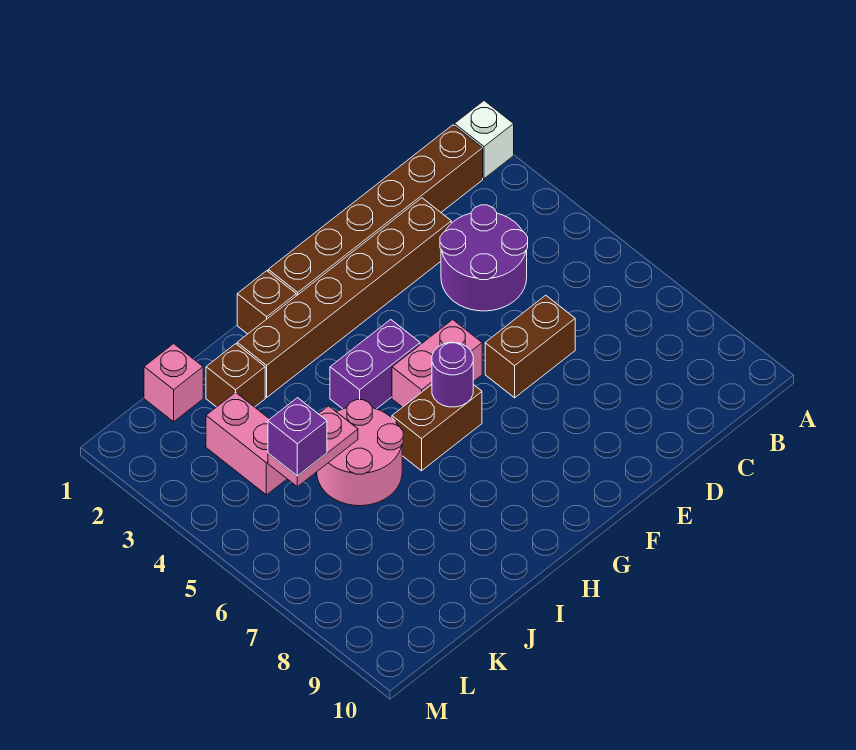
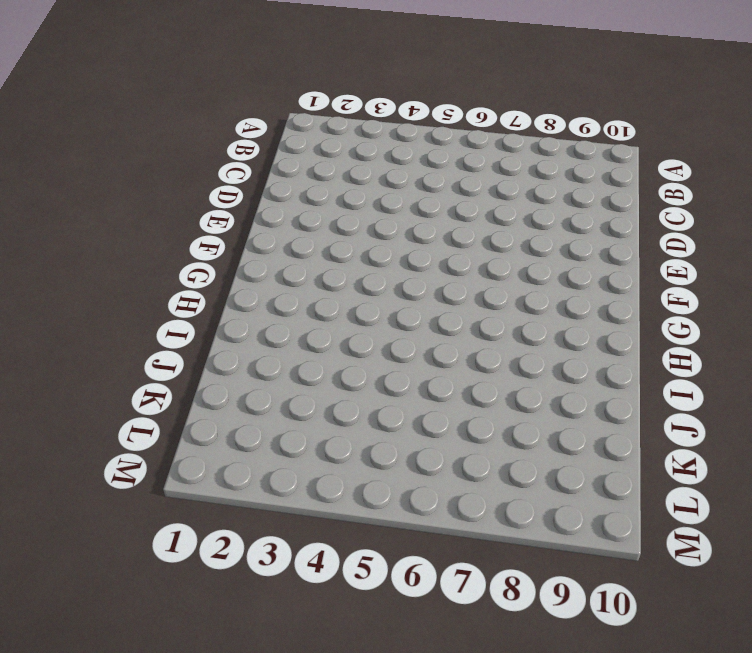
none -> white brick A1 level 1
none -> brown brick B1:G1 level 1
none -> purple round brick C3:D4 level 1

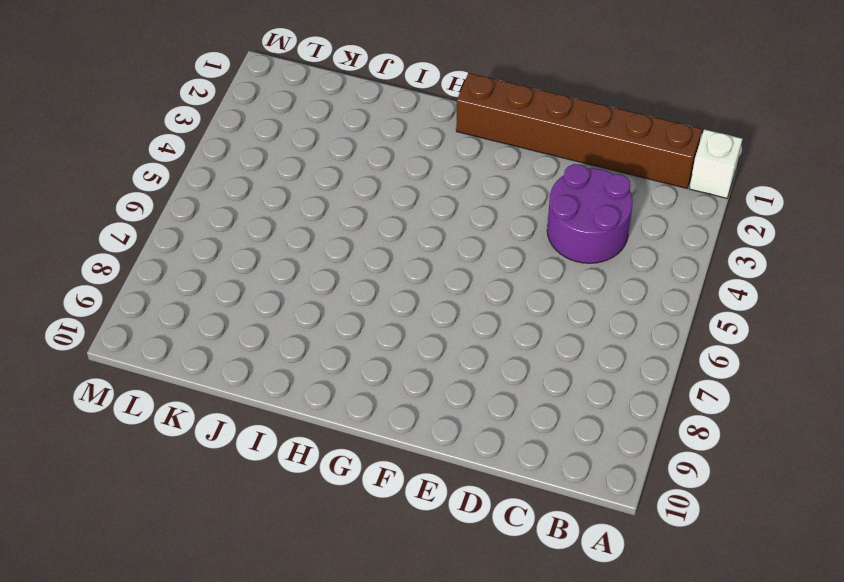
none -> brown brick D2:I2 level 1
none -> brown brick D6:E6 level 1
none -> pink brick F5:G5 level 1

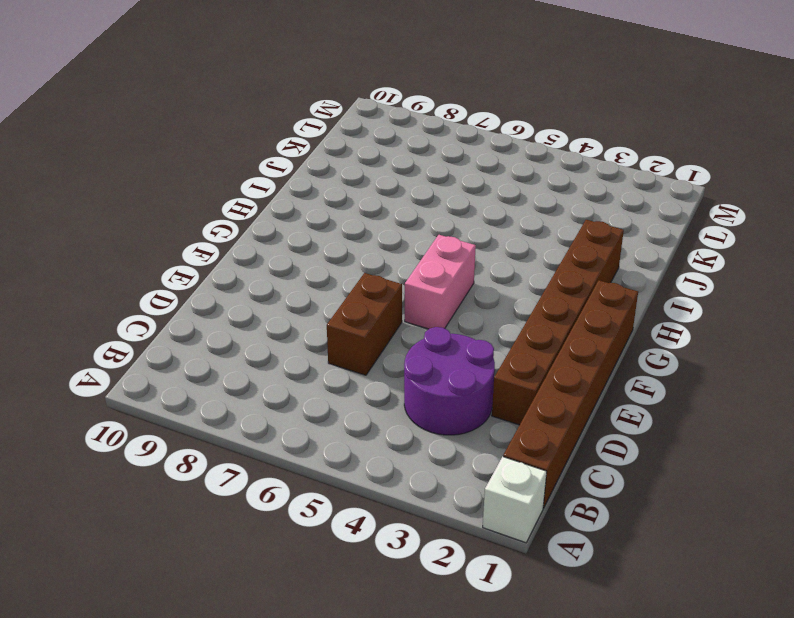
none -> purple brick G4:H4 level 1
none -> brown brick G6:H6 level 1
none -> brown brick H1 level 1

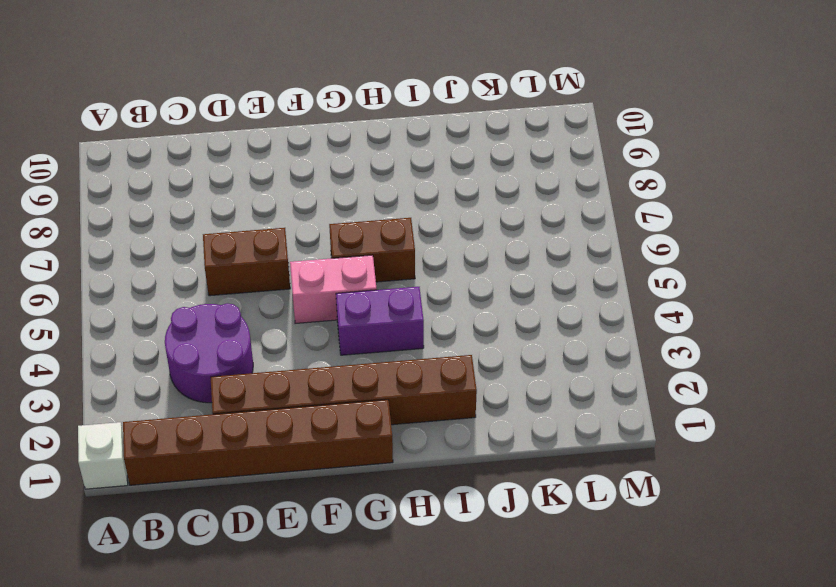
none -> brown brick H1 level 1
none -> pink round brick I5:J6 level 1
none -> brown brick J2 level 1

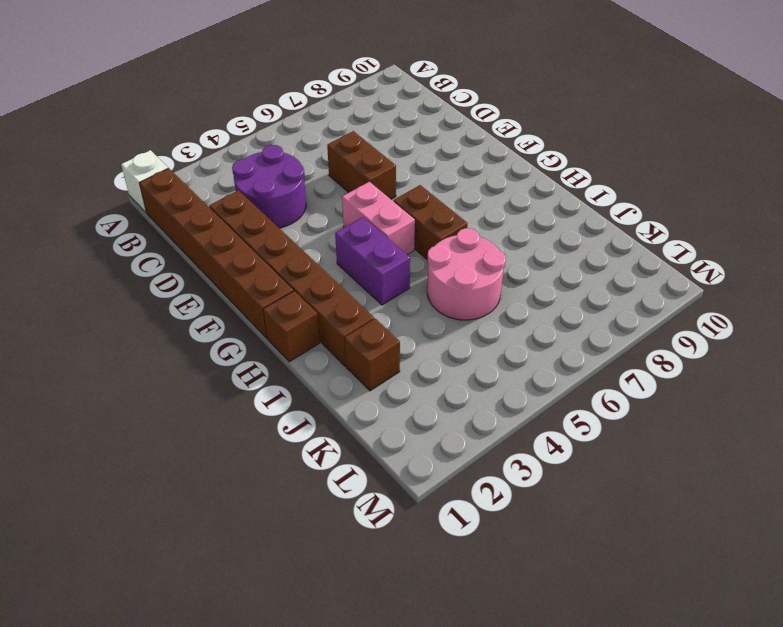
none -> pink brick K1 level 1
none -> pink brick K3:K4 level 1
none -> purple round brick G6 level 2

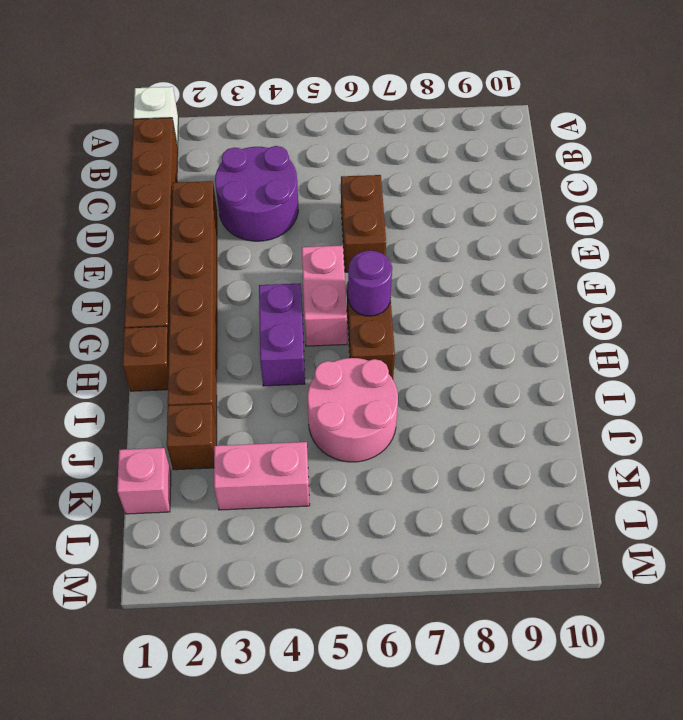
none -> pink plate J5:K5 level 2
none -> purple brick K5 level 3

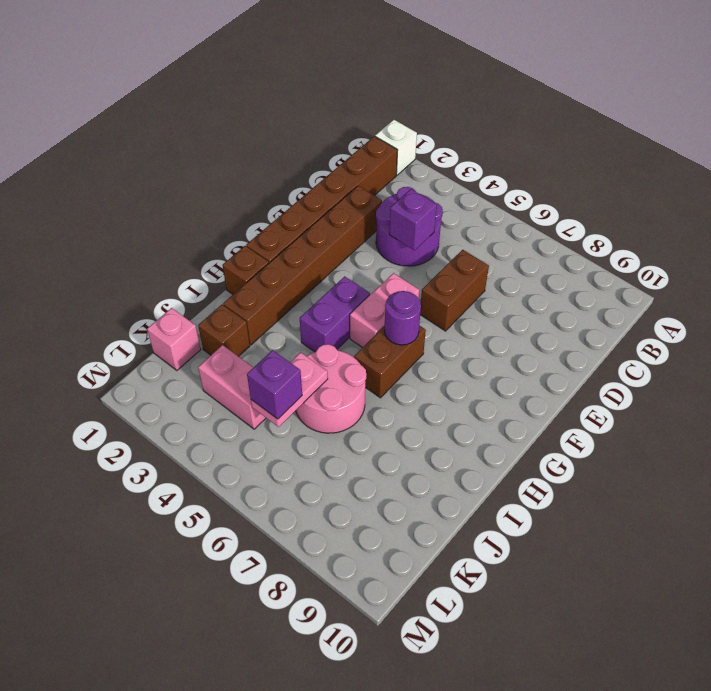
purple brick D4 level 2 -> none

